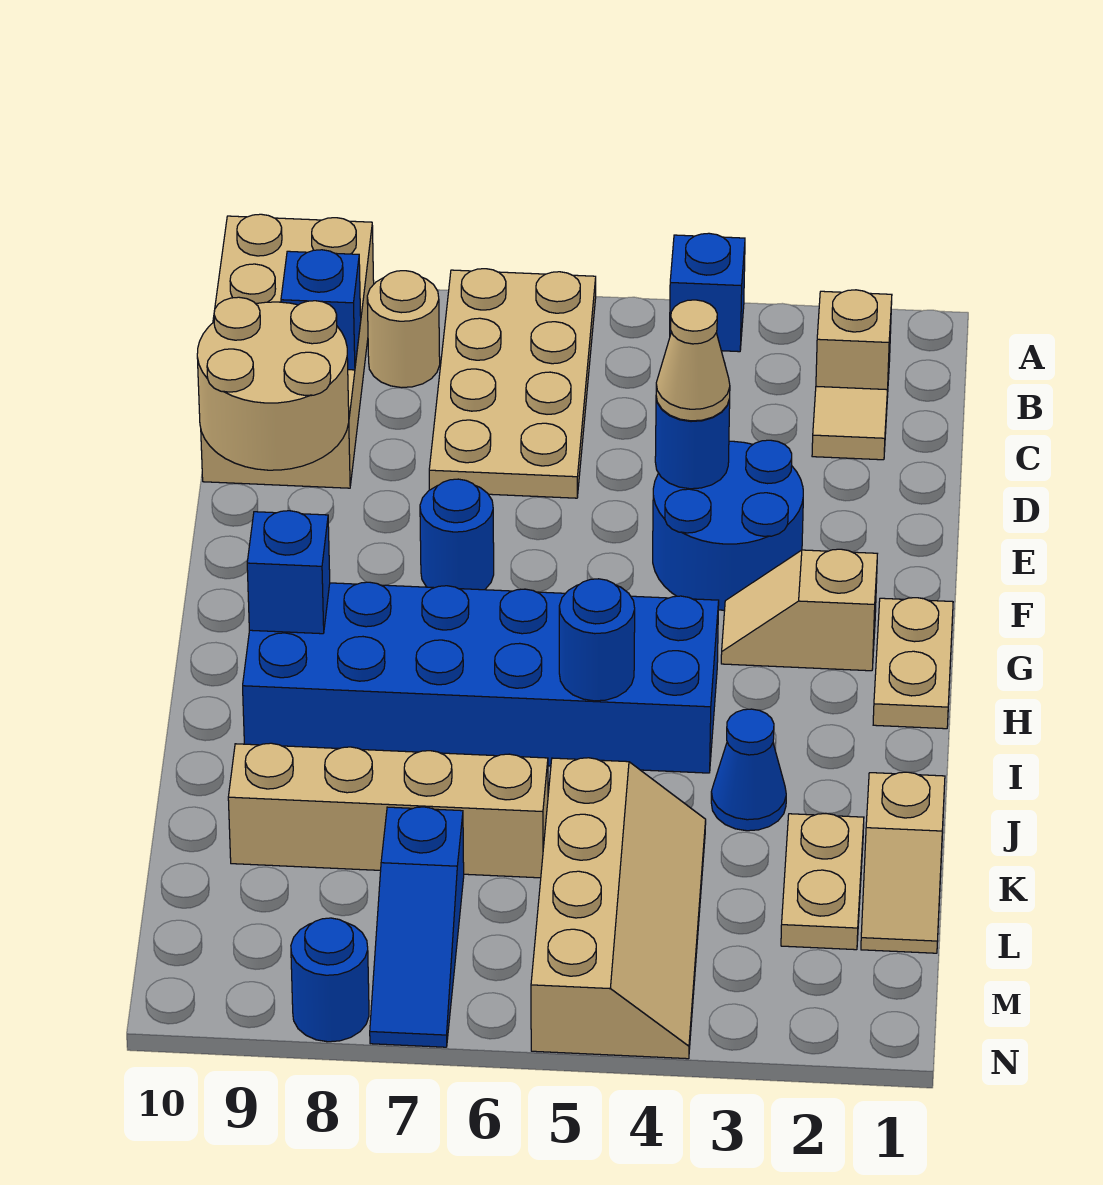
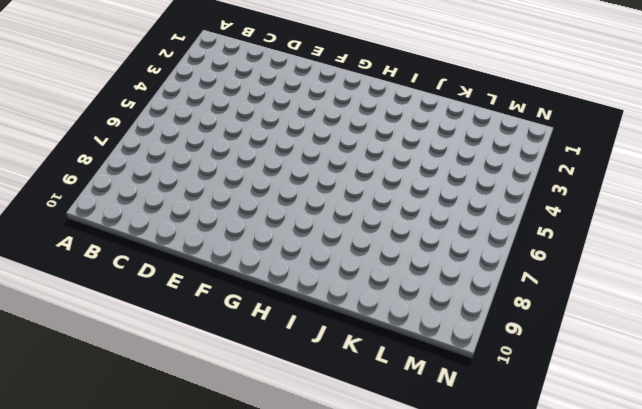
none -> blue brick A4 level 1
none -> tan plate A6:D7 level 1
none -> tan brick A9:D10 level 1

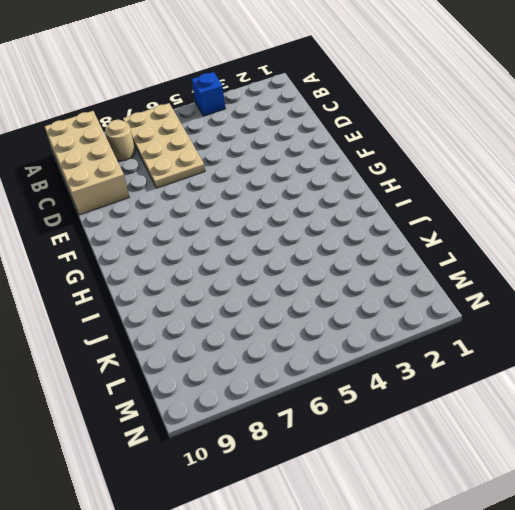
none -> tan brick B2 level 1
none -> tan tile C2 level 1
none -> blue round brick E3:F4 level 1

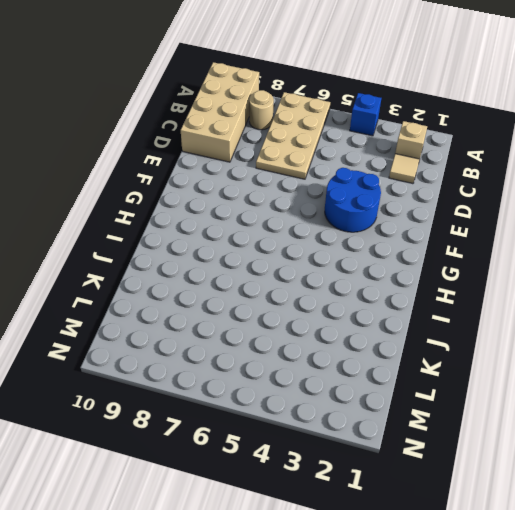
none -> blue round brick F7 level 1
none -> tan plate G1:H1 level 1
none -> tan slope G2:G3 level 1 top 2

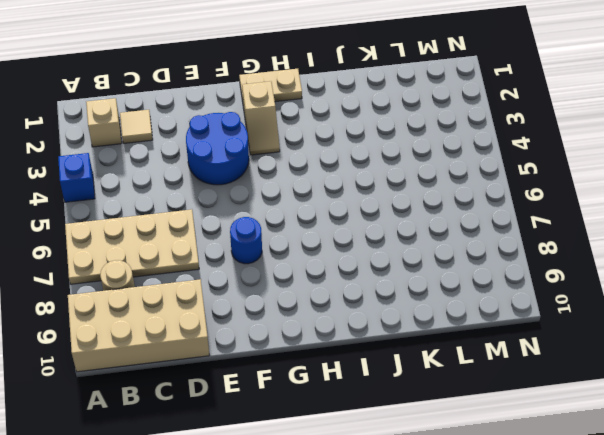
none -> blue brick H4:I9 level 1
none -> blue cone J3 level 1
none -> tan slope K1:L1 level 1 top K

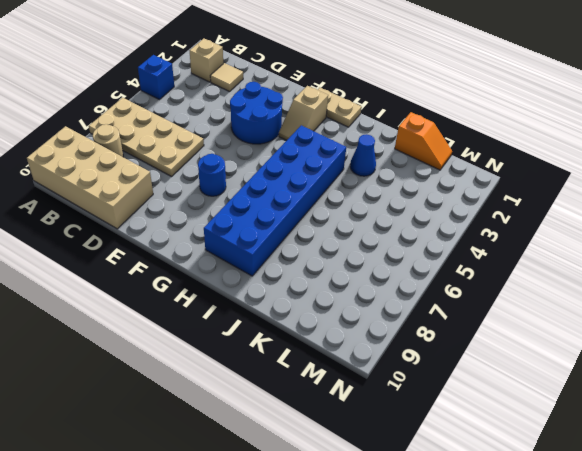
orange slope K1:L1 level 1 top K -> tan slope K1:L1 level 1 top K
none -> tan plate K2:L2 level 1
none -> tan slope K4:N5 level 1 top 5
none -> tan brick K6:K9 level 1

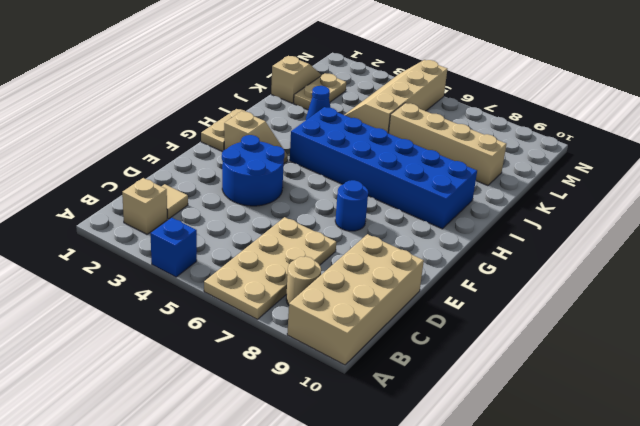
none -> blue slope L7:N7 level 1 top L
none -> blue round brick N8 level 1
none -> blue brick C9 level 2

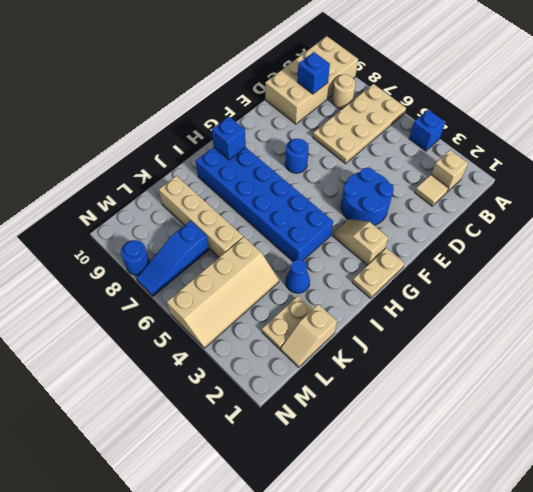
none -> tan round brick D9:E10 level 2
none -> blue round brick E4 level 2
none -> blue round brick I5 level 2

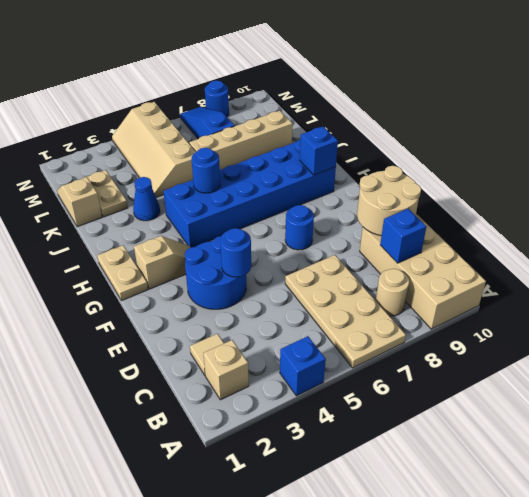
none -> tan cone E4 level 3

